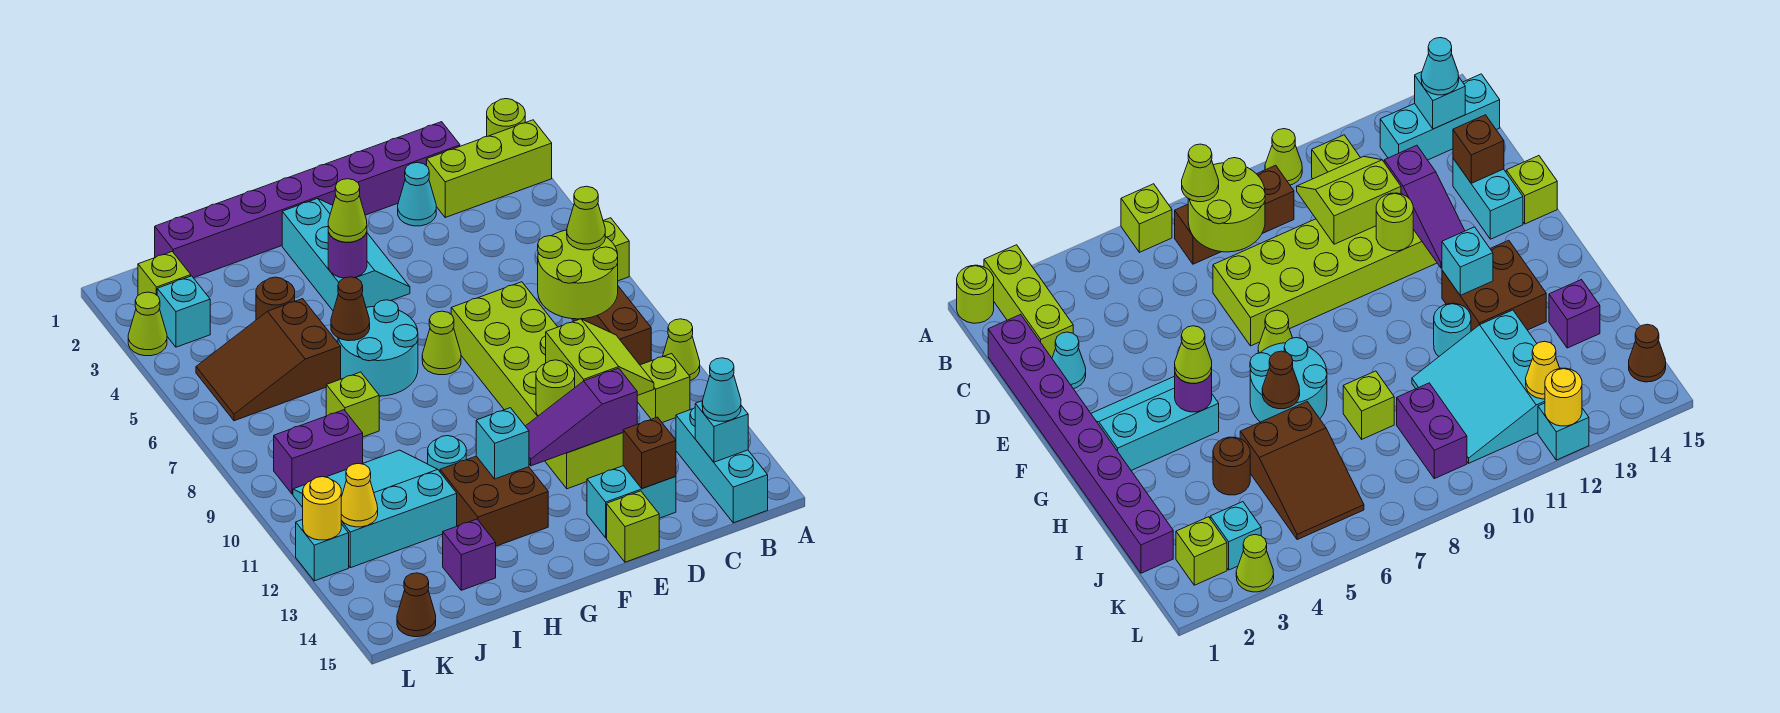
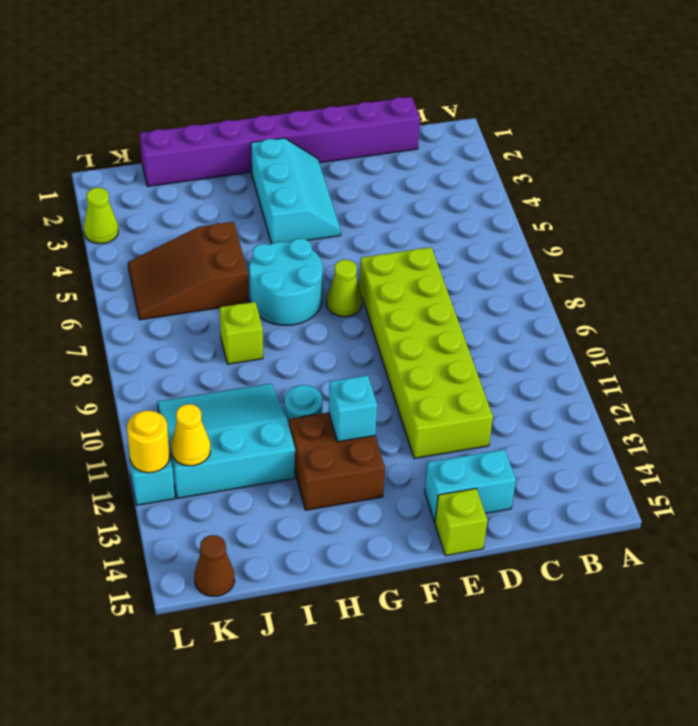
none -> lime round brick A1 level 1
none -> lime brick A2:C2 level 1
none -> lime brick A6 level 1
none -> lime cone A10 level 1

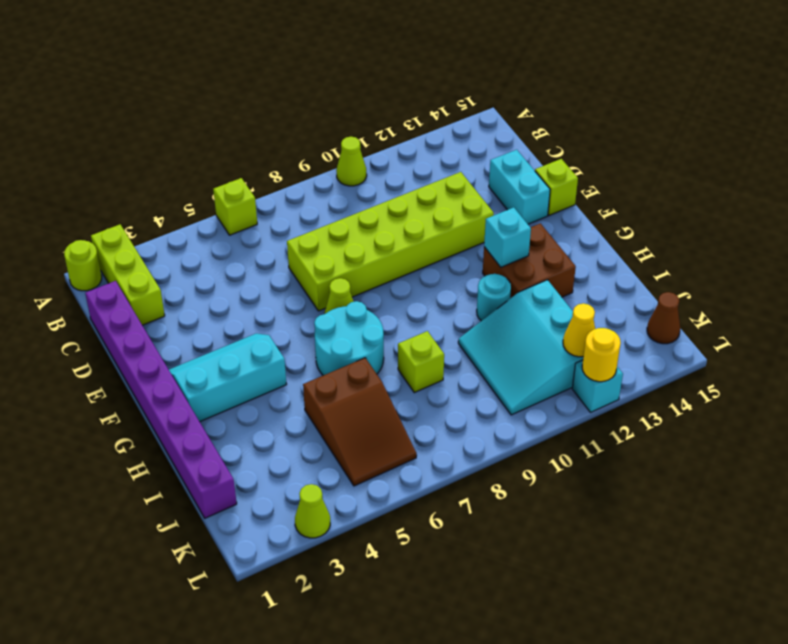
none -> brown brick B7:B9 level 1
none -> lime brick B11 level 1
none -> cyan brick B13:B15 level 1
none -> cyan cone D2 level 1

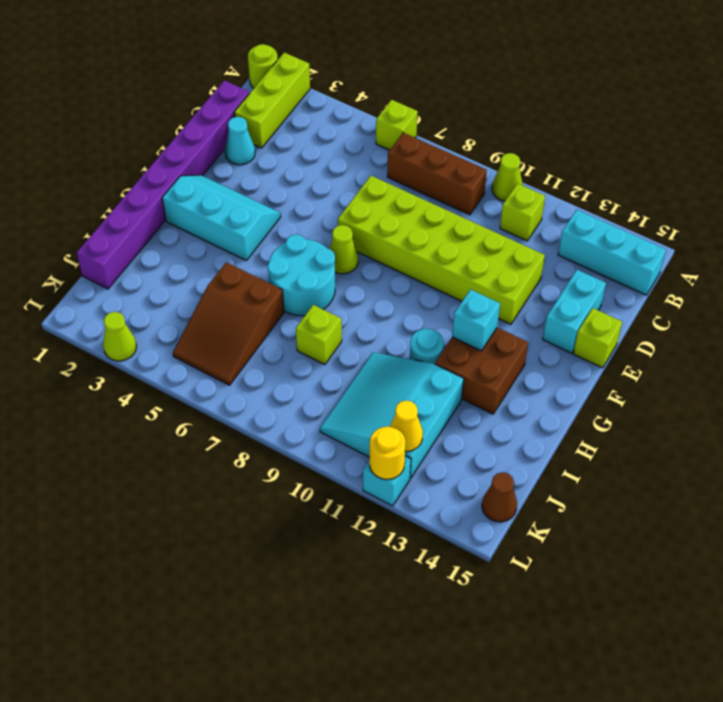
none -> brown round brick I4 level 1
none -> purple brick I14 level 1
none -> purple brick J9:K9 level 1
none -> lime brick K2 level 1

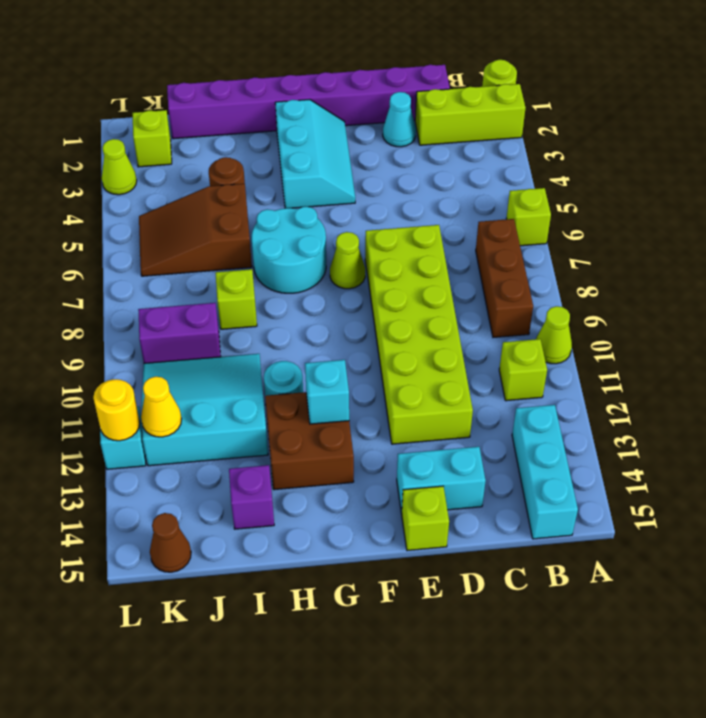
none -> cyan brick K3 level 1
none -> lime round brick B7:C8 level 2
none -> cyan brick B14 level 2
none -> lime slope C10:D11 level 2 top D

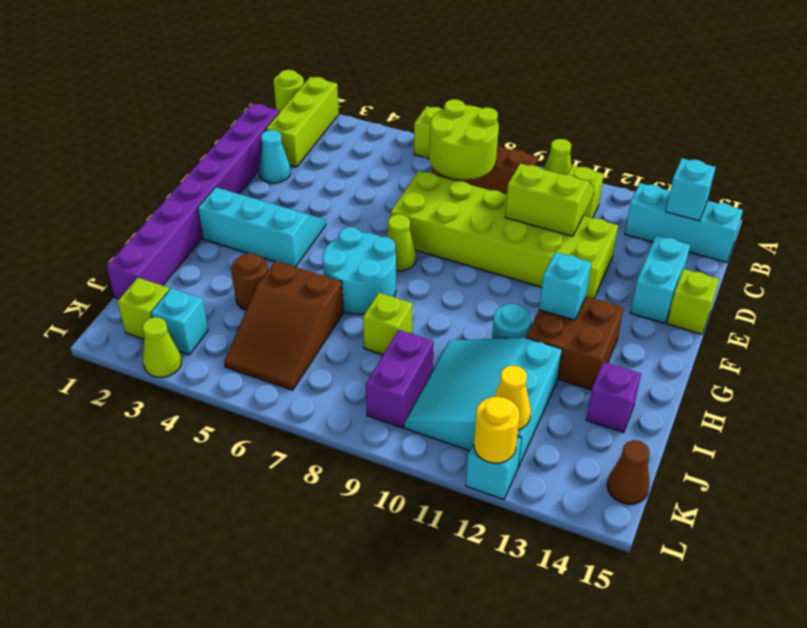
none -> purple slope D12:F12 level 2 top D
none -> brown brick D14 level 2
none -> lime round brick E11 level 2
none -> purple round brick G4 level 2

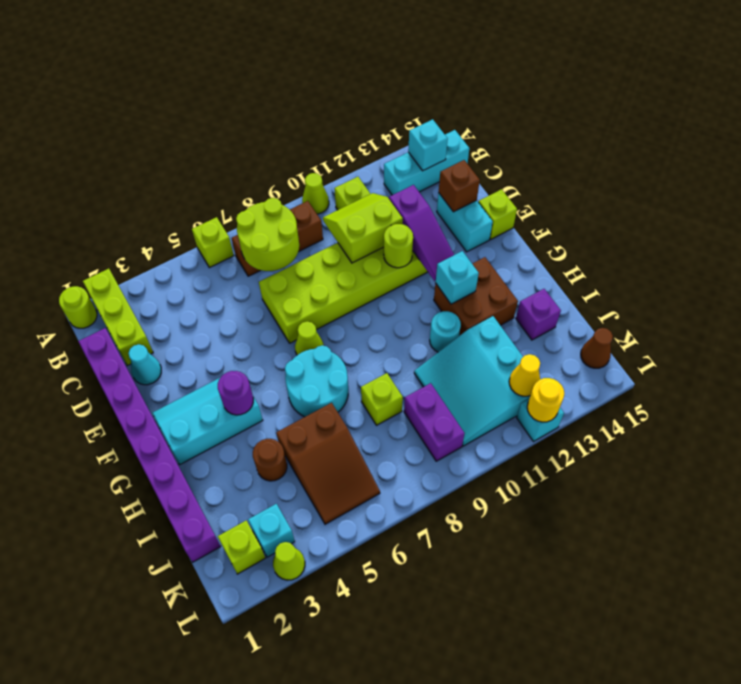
none -> brown cone H6 level 2
none -> lime cone B7 level 3
none -> cyan cone B14 level 3
none -> lime cone G4 level 3

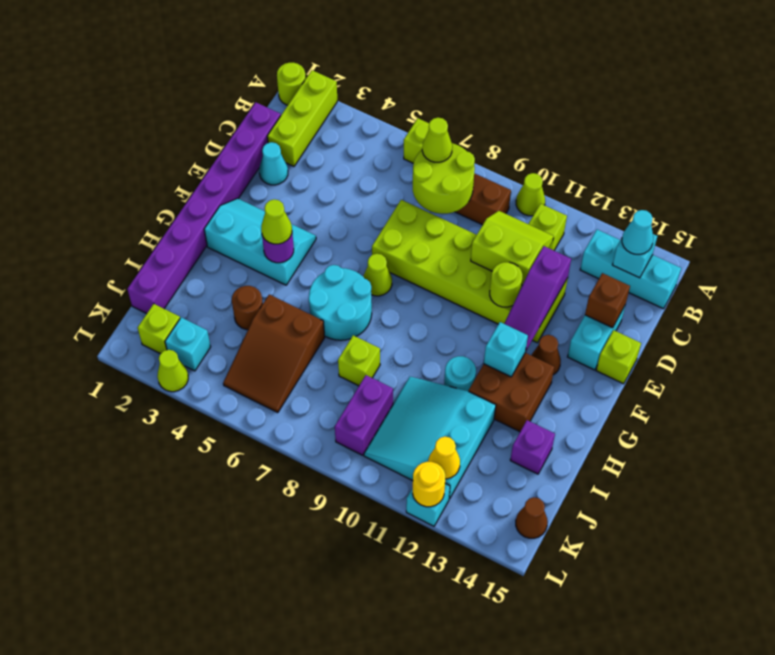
brown cone F13 level 1 -> brown cone H6 level 2

